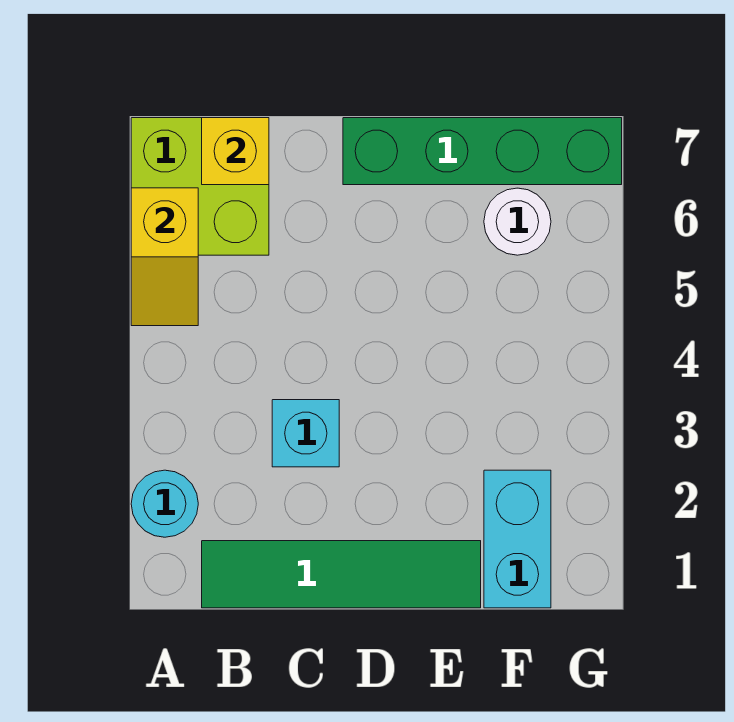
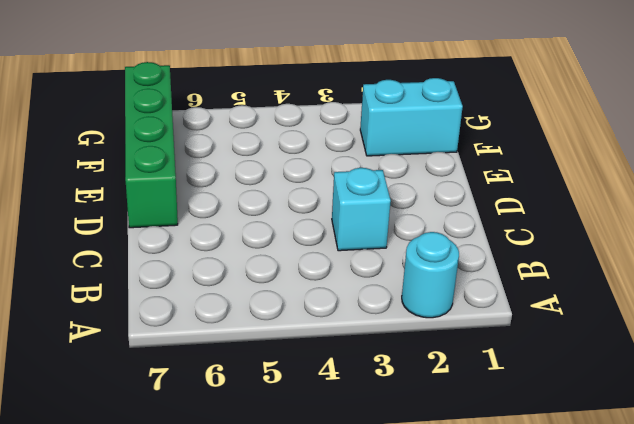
none -> lime brick A6:B7 level 1
none -> green tile B1:E1 level 1

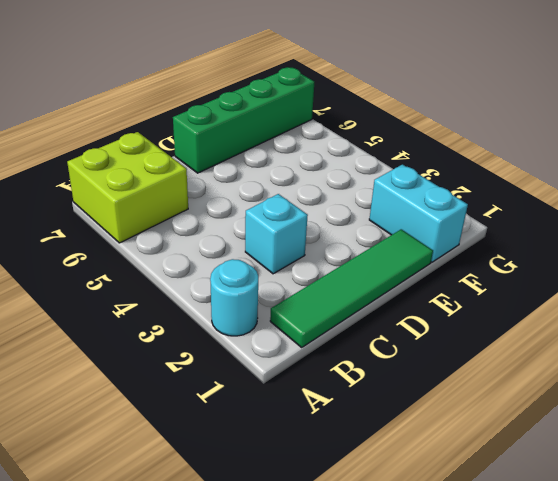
none -> white round brick F6 level 1
none -> yellow slope A5:A6 level 2 top 6

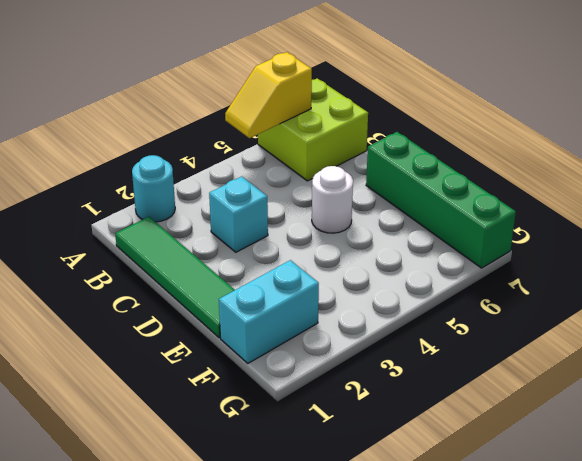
white round brick D5 level 1 -> white round brick F6 level 1
none -> yellow brick B7 level 2

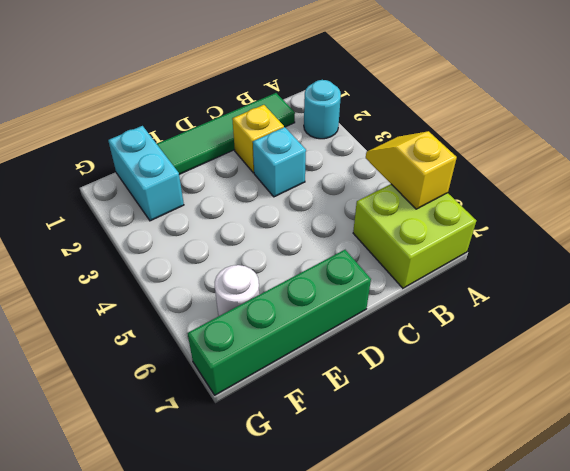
yellow brick C2 level 1 -> yellow brick B7 level 2

